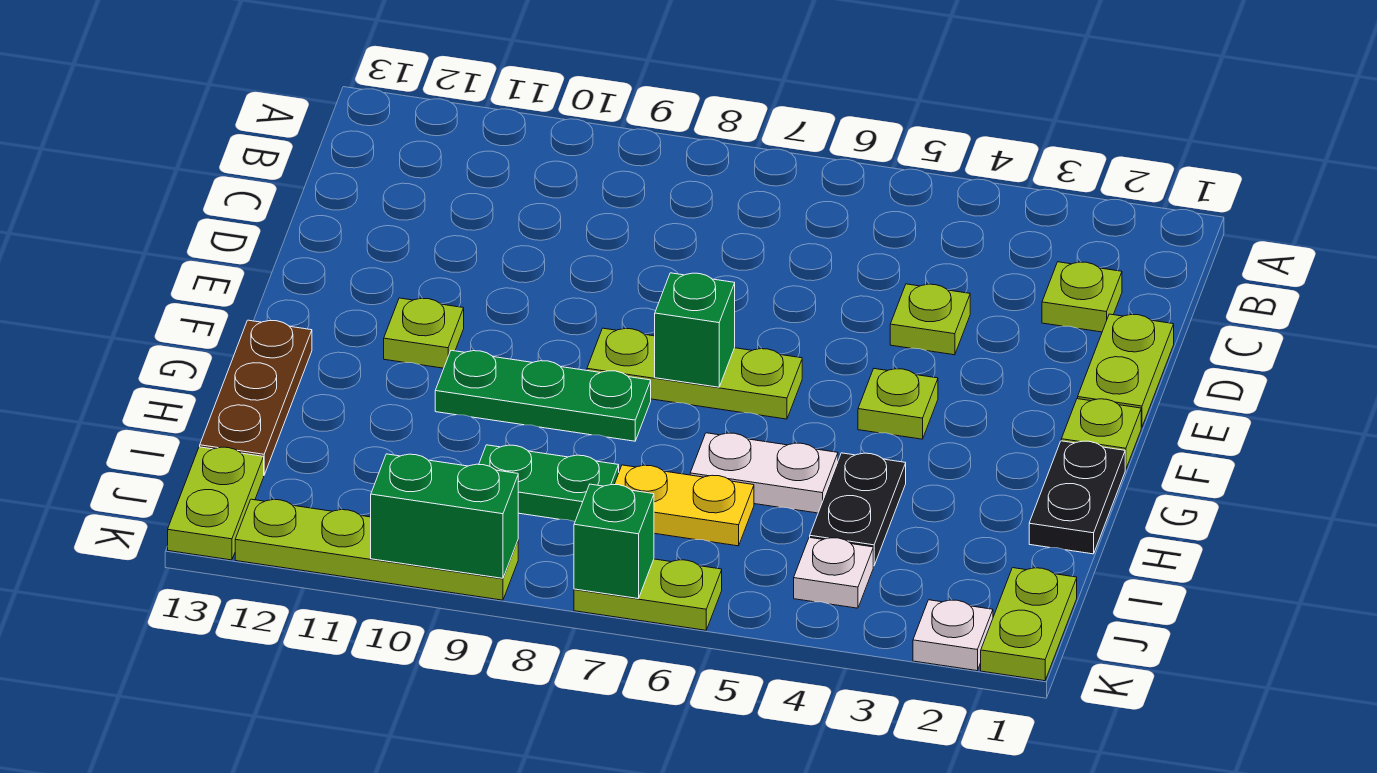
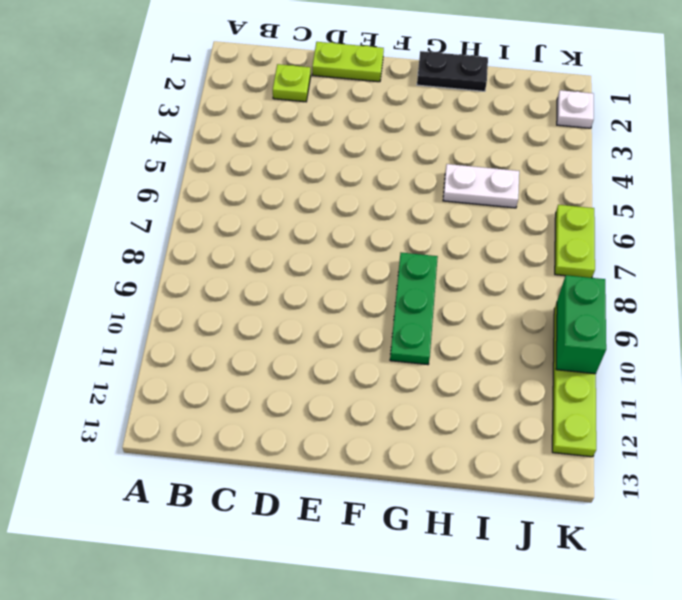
white plate H5:I5 level 1 -> white plate H5:H6 level 1
none -> lime plate D4 level 1
none -> lime plate F1 level 1
none -> lime plate F4 level 1

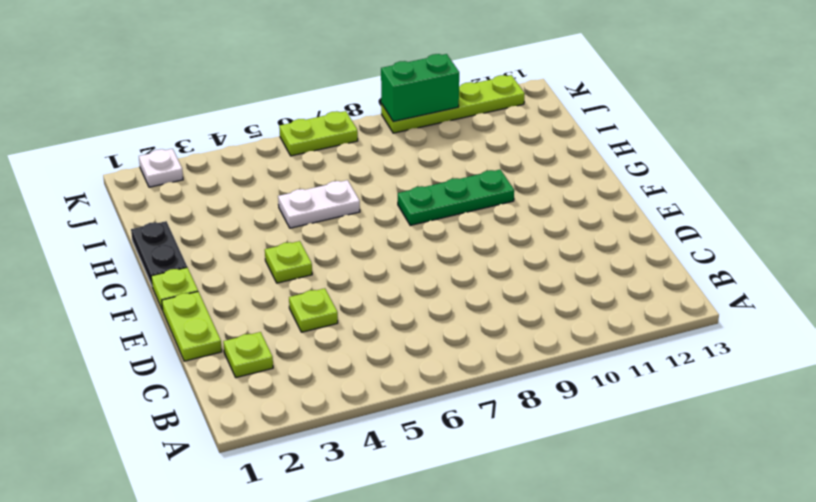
none -> lime plate F6:F8 level 1
none -> lime plate F11 level 1
none -> brown plate G13:I13 level 1

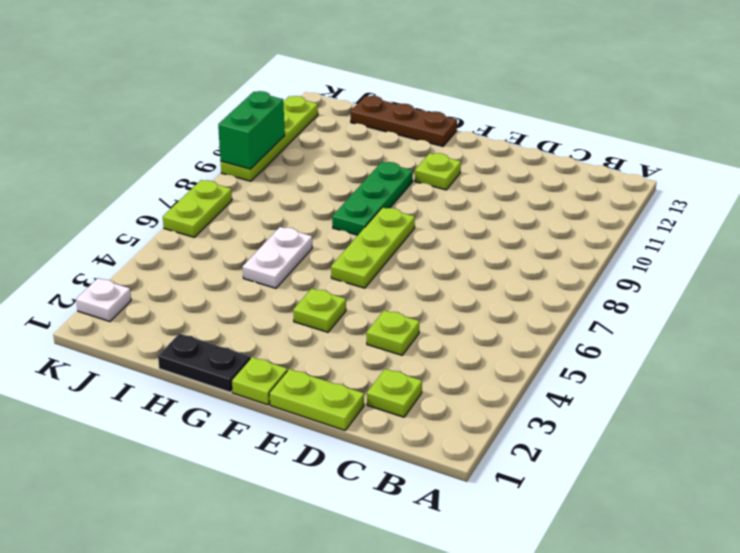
none -> black plate H4:I4 level 1
none -> yellow plate I6:I7 level 1
none -> green plate I8:I9 level 1

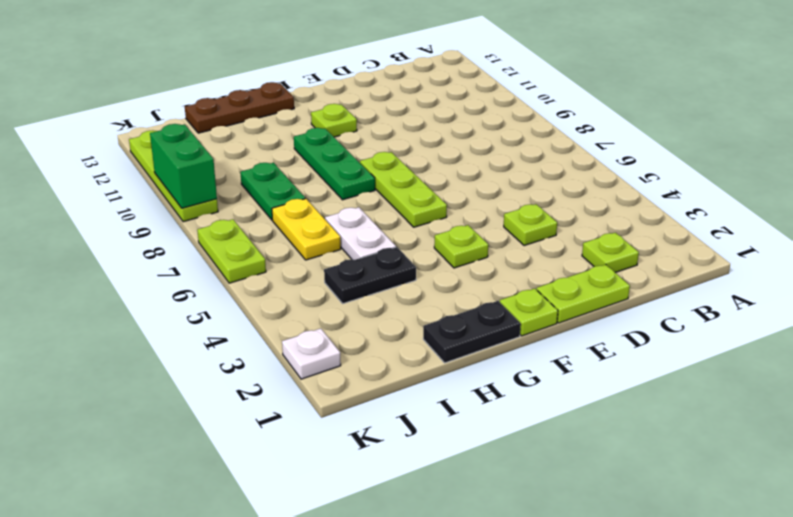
none -> lime plate J1:K1 level 1
none -> white plate J4 level 1
none -> lime plate J13:K13 level 1

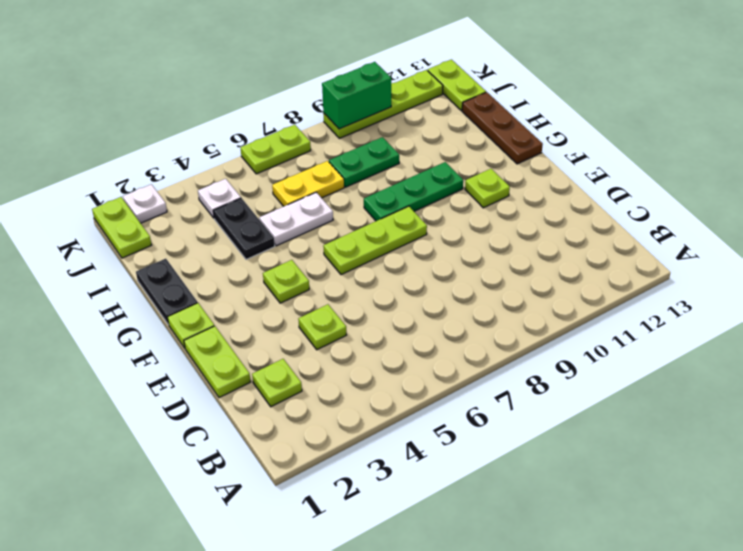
none -> green brick F7 level 2
none -> green brick K7 level 2

